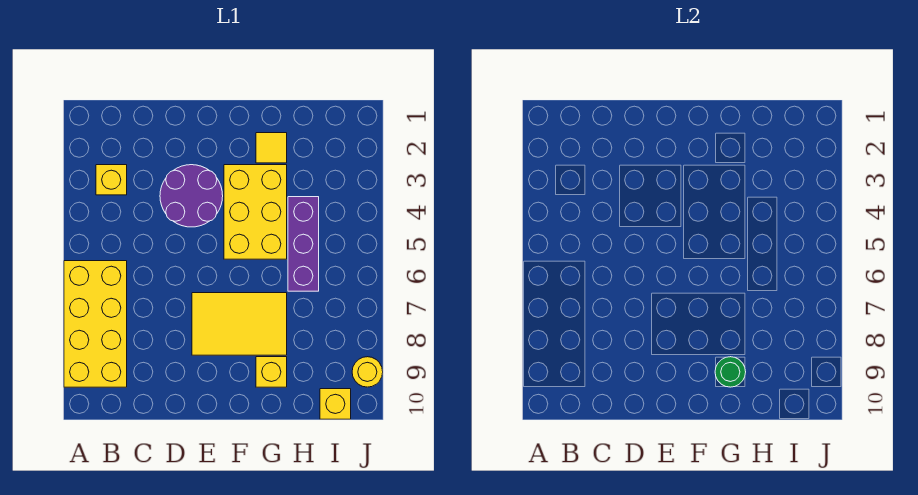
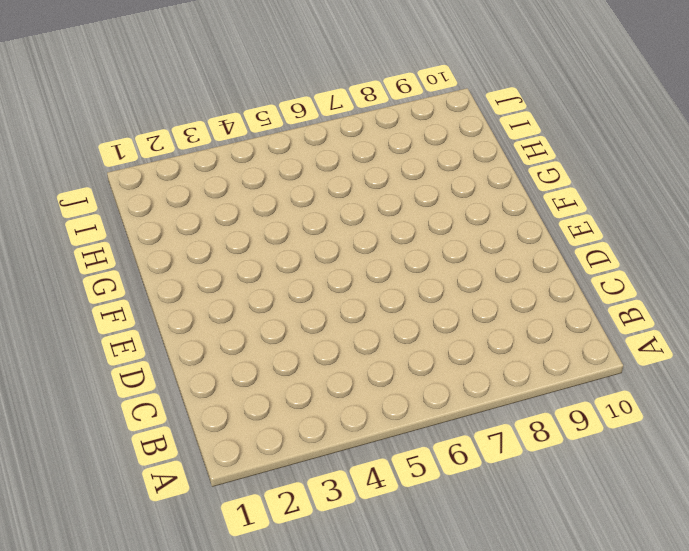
none -> yellow brick A6:B9 level 1
none -> yellow brick B3 level 1

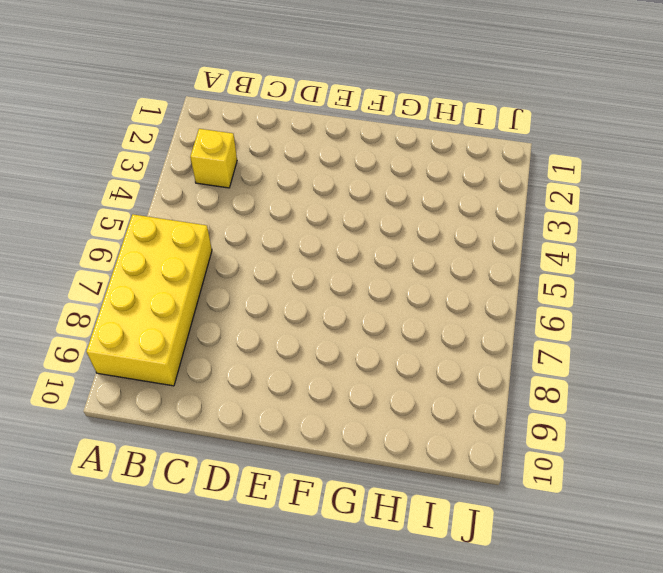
none -> purple round brick D3:E4 level 1
none -> yellow tile E7:G8 level 1

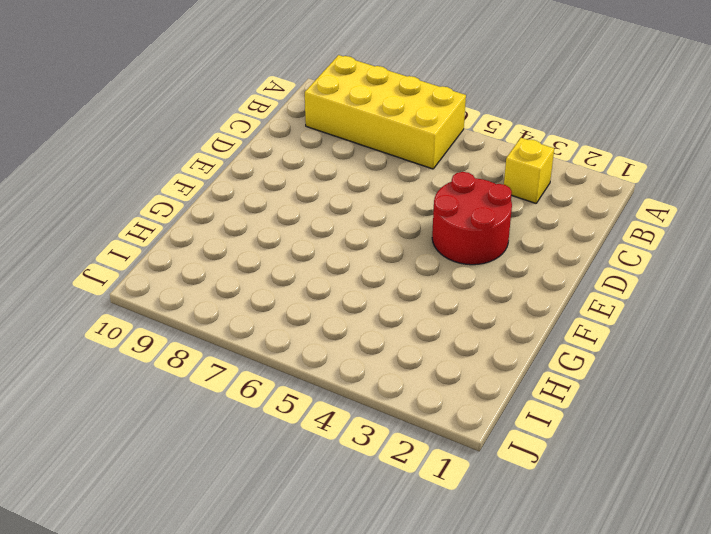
red round brick D3:E4 level 1 -> purple round brick D3:E4 level 1
none -> yellow tile E7:G8 level 1
none -> yellow brick F3:G5 level 1

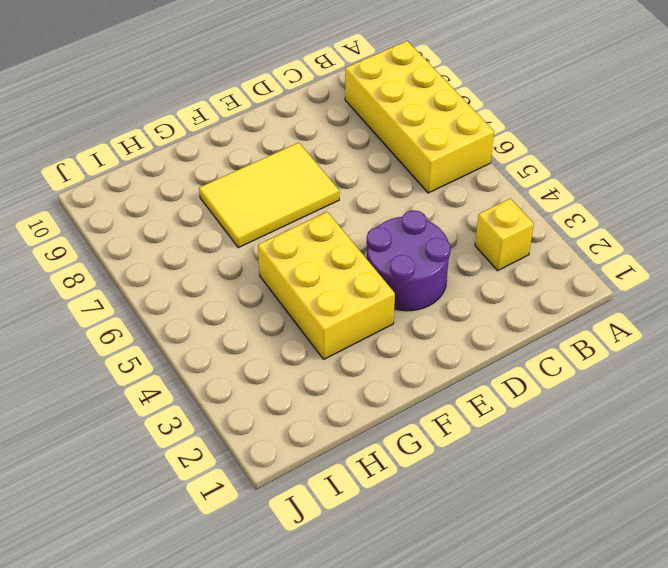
none -> yellow tile G2 level 1
none -> yellow brick G9 level 1

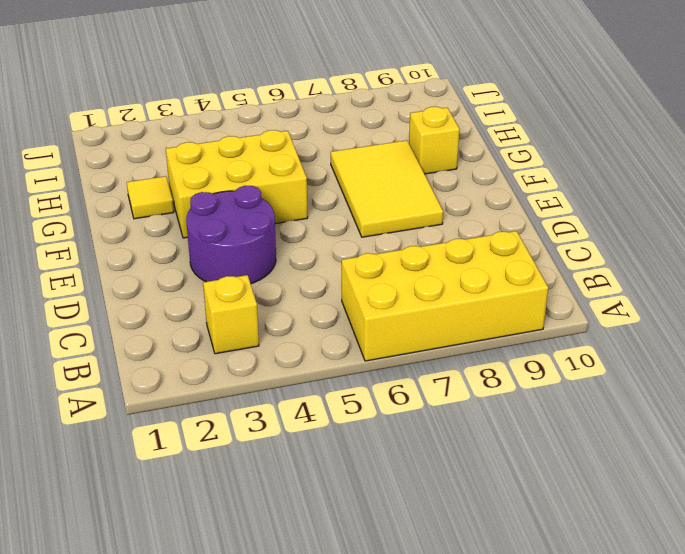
none -> purple brick H4:H6 level 1
none -> yellow brick I10 level 1

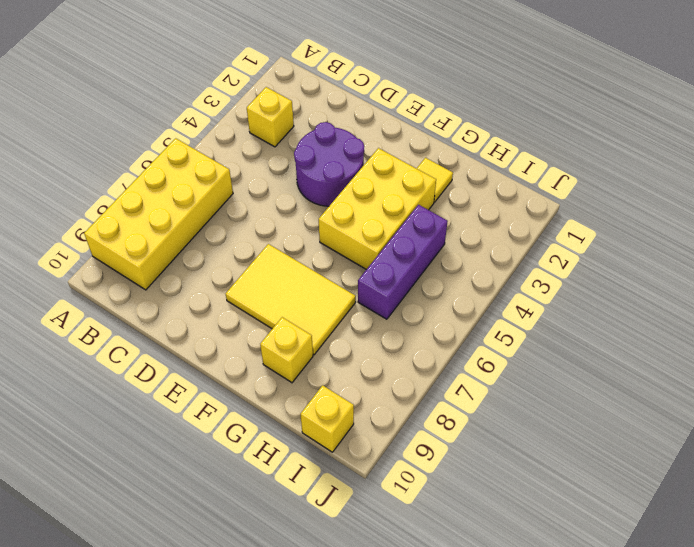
none -> yellow round brick J9 level 1
none -> green round brick G9 level 2

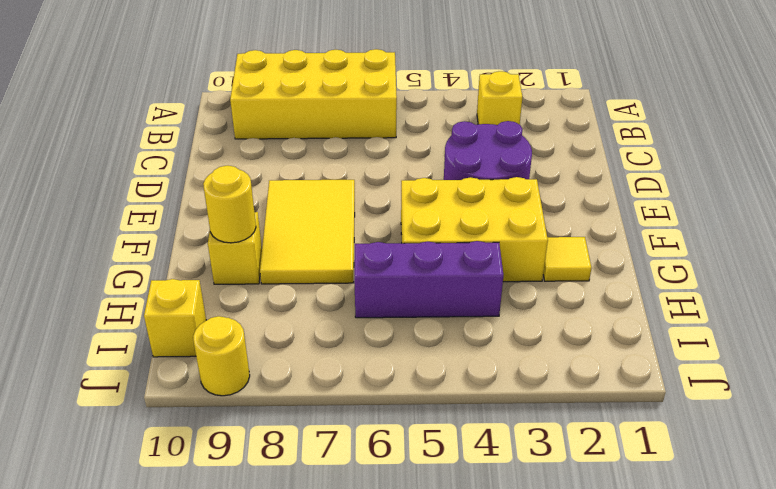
yellow round brick G9 level 2 -> green round brick G9 level 2

